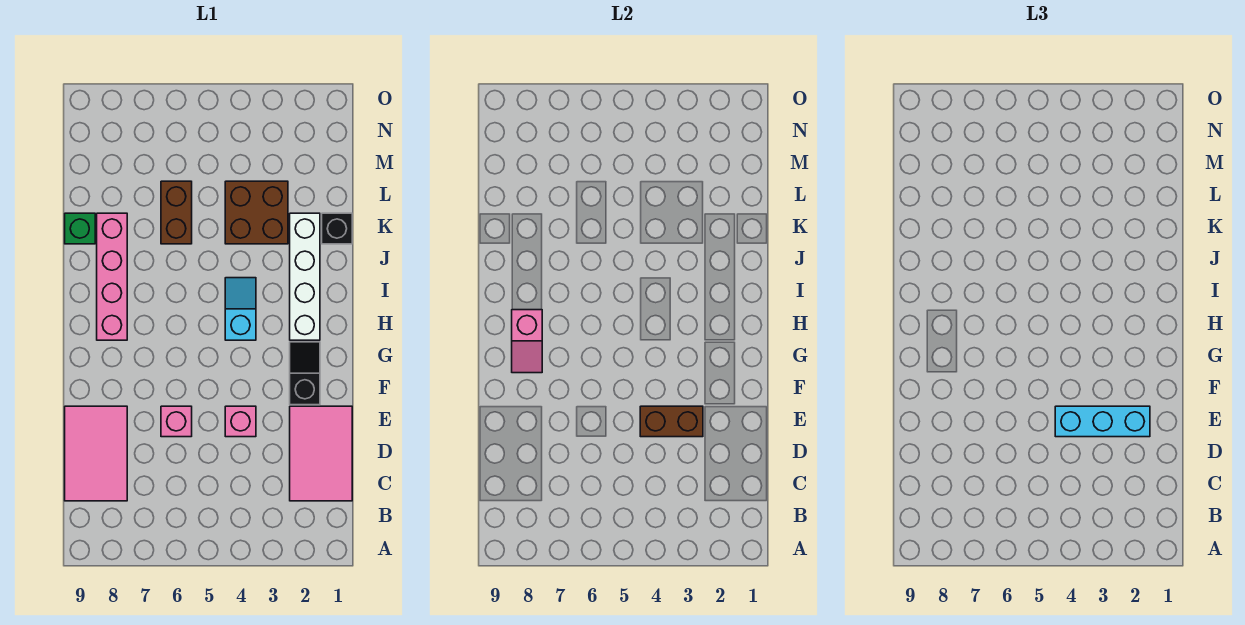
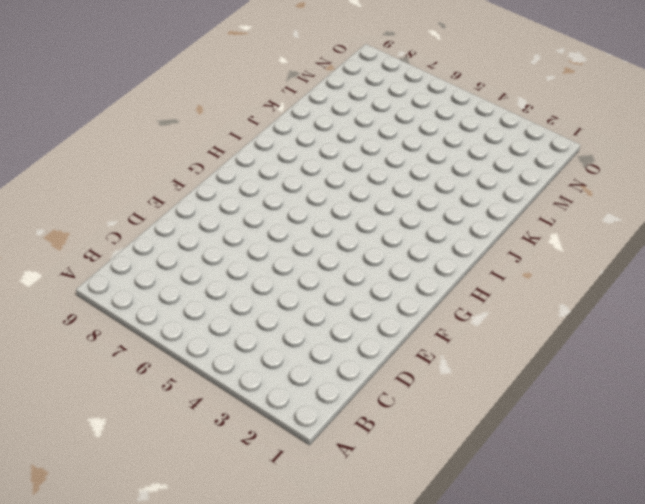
none -> pink tile C1:E2 level 1
none -> pink tile C8:E9 level 1
none -> pink brick E4 level 1

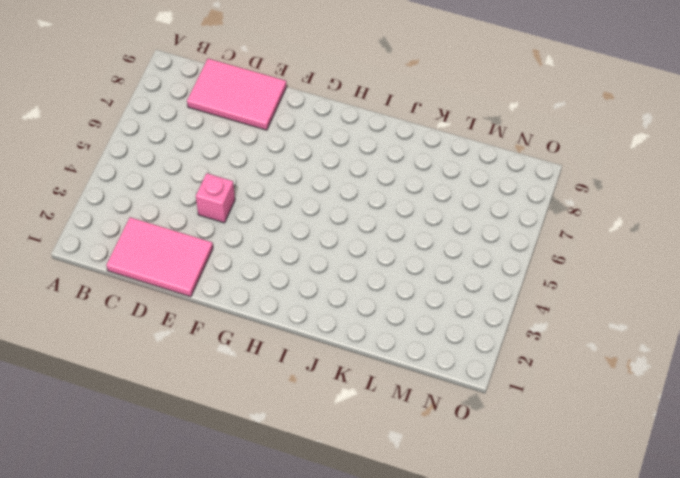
none -> pink brick E6 level 1
none -> black slope F2:G2 level 1 top F
none -> white brick H2:K2 level 1

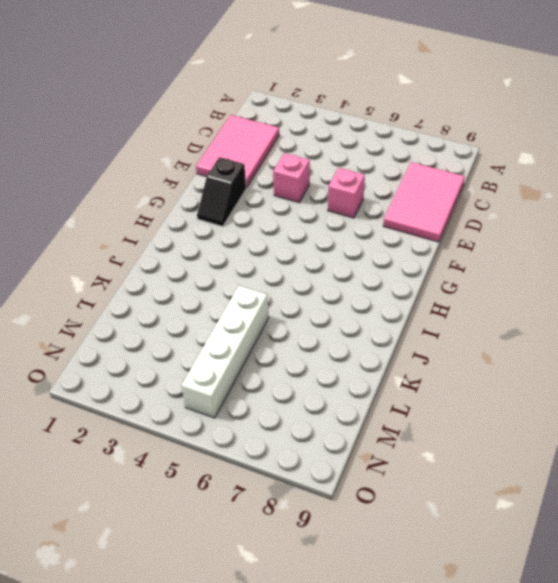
white brick K5:N5 level 1 -> white brick H2:K2 level 1
none -> cyan slope H4:I4 level 1 top H
none -> pink brick H8:K8 level 1
none -> black brick K1 level 1

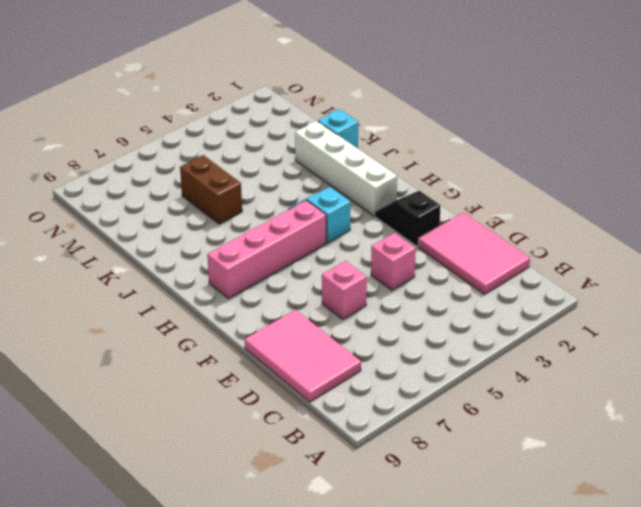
pink brick H5:H8 level 1 -> pink brick H8:K8 level 1
cyan brick K1 level 1 -> black brick K1 level 1
none -> brown brick K3:L4 level 1
none -> green brick K9 level 1
none -> brown brick E3:E4 level 2

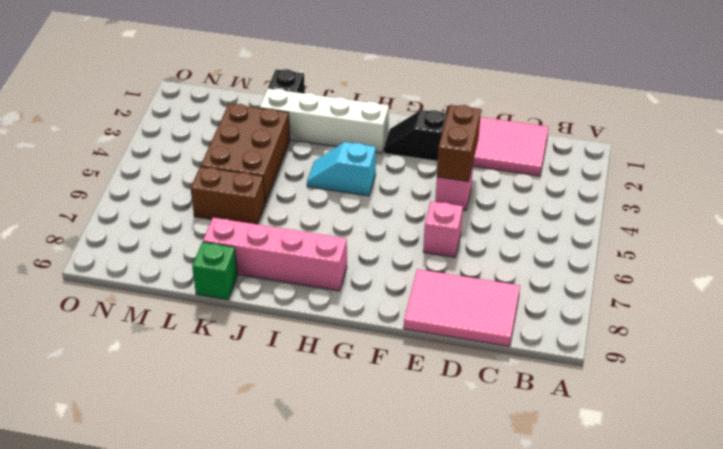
brown brick K3:L5 level 1 -> brown brick K3:L4 level 1
none -> pink slope G8:H8 level 2 top H
none -> cyan brick E2:E4 level 3

